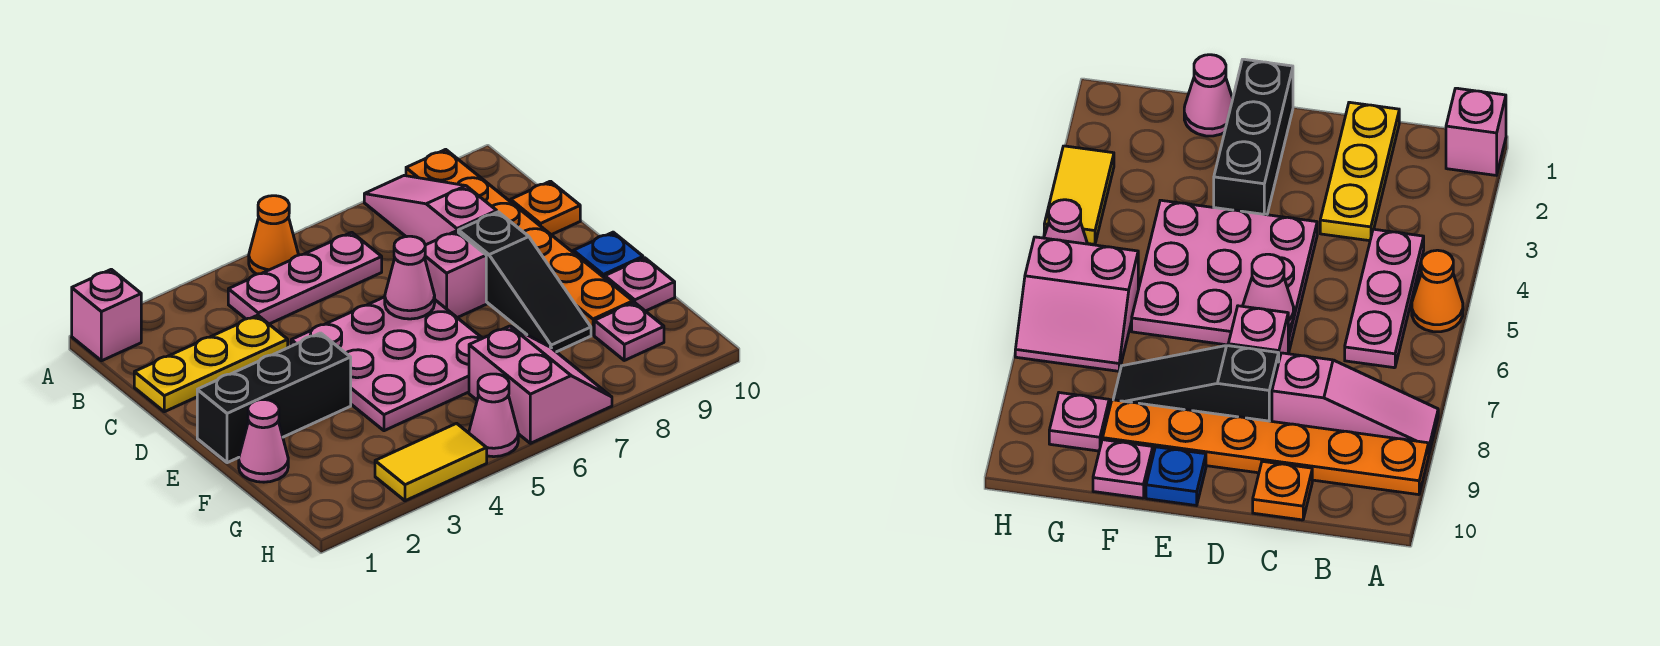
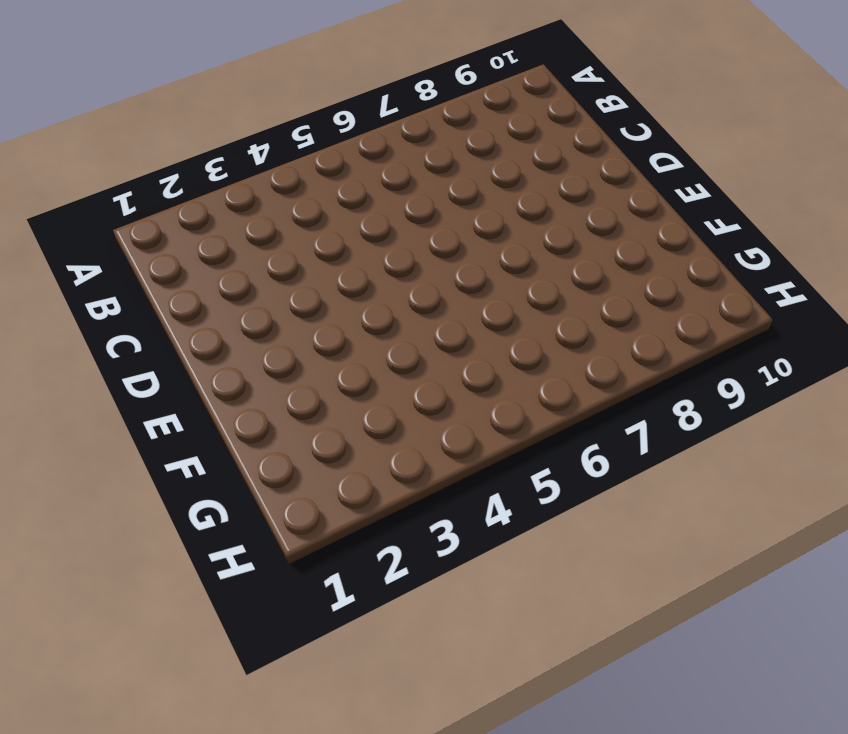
none -> pink brick A1 level 1
none -> orange cone A5 level 1
none -> pink slope A8:C8 level 1 top C

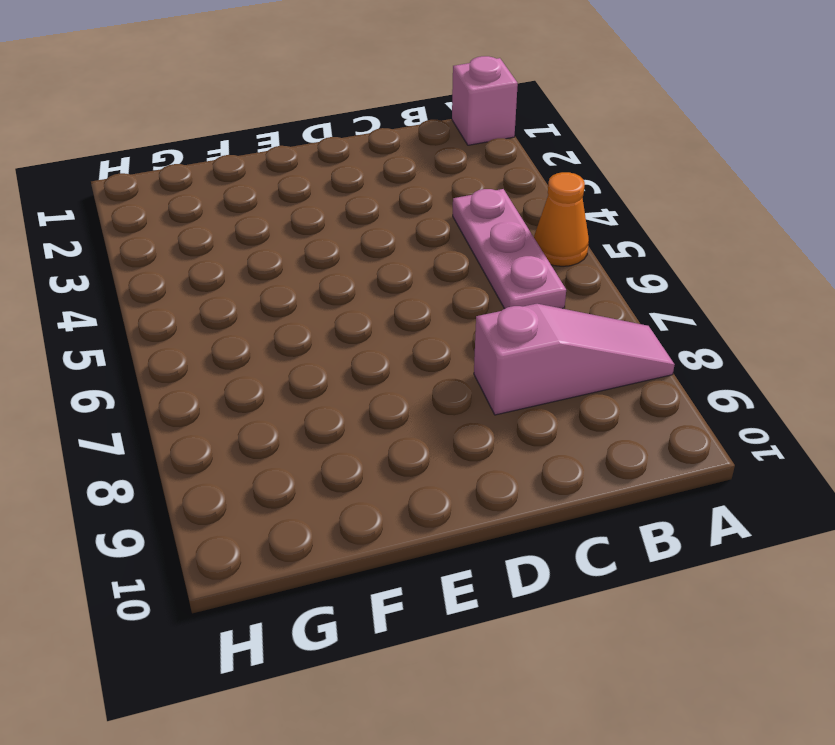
none -> orange plate A9:F9 level 1
none -> yellow plate C1:C3 level 1
none -> orange plate C10 level 1

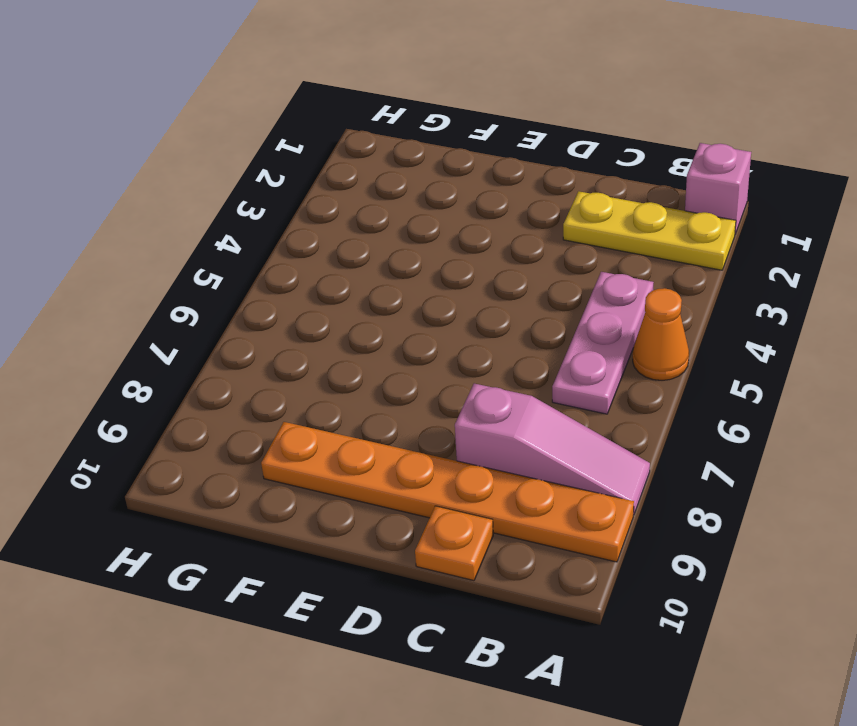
yellow plate A2:C2 level 1 -> yellow plate C1:C3 level 1
none -> pink plate D4:F6 level 1
none -> pink brick D7 level 1
none -> black slope D8:F8 level 1 top D

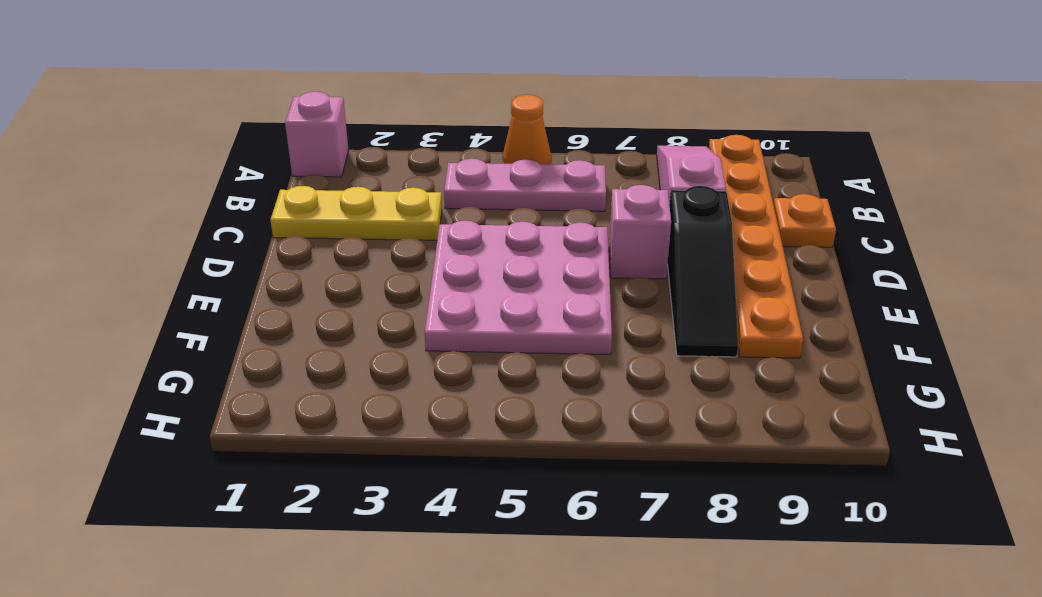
none -> black brick E1:E3 level 1
none -> blue plate E10 level 1
none -> pink cone F1 level 1

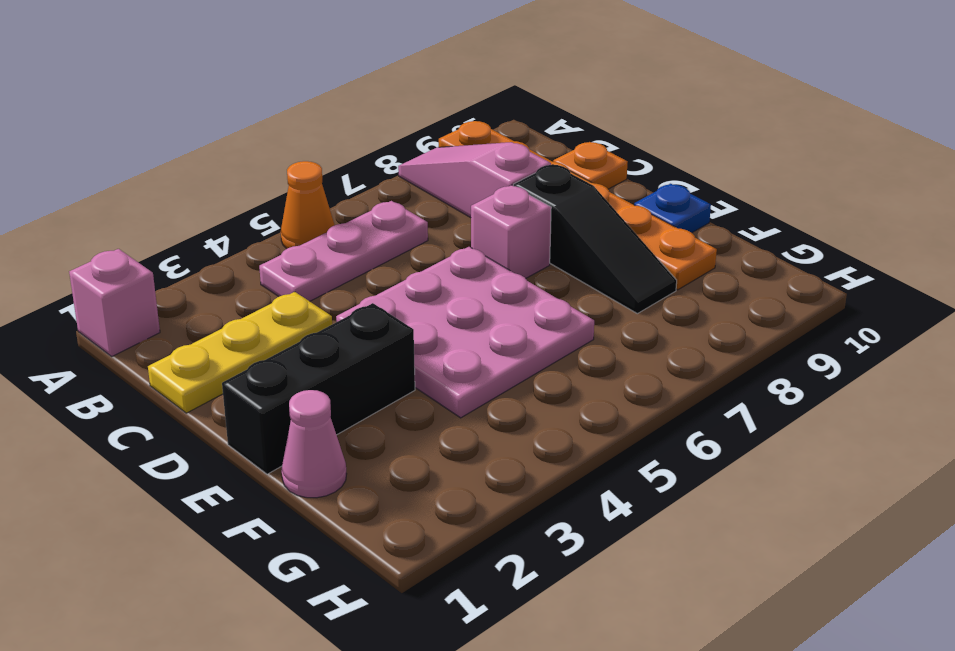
none -> pink plate F10 level 1
none -> pink slope G6:H7 level 1 top 6
none -> pink plate G9 level 1

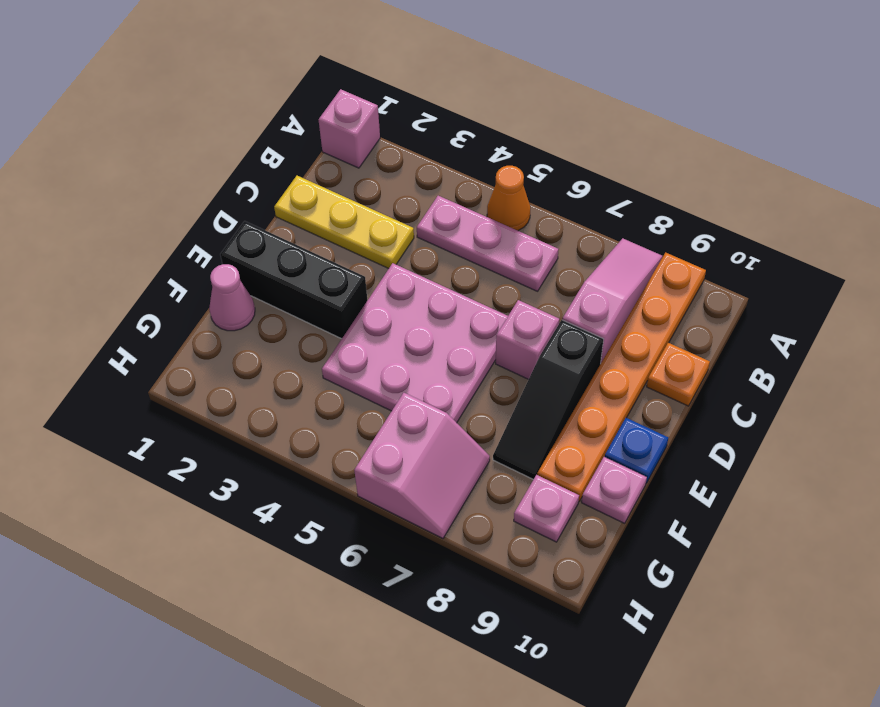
none -> yellow tile H3:H4 level 1
none -> pink cone H5 level 1
none -> pink cone D6 level 2

